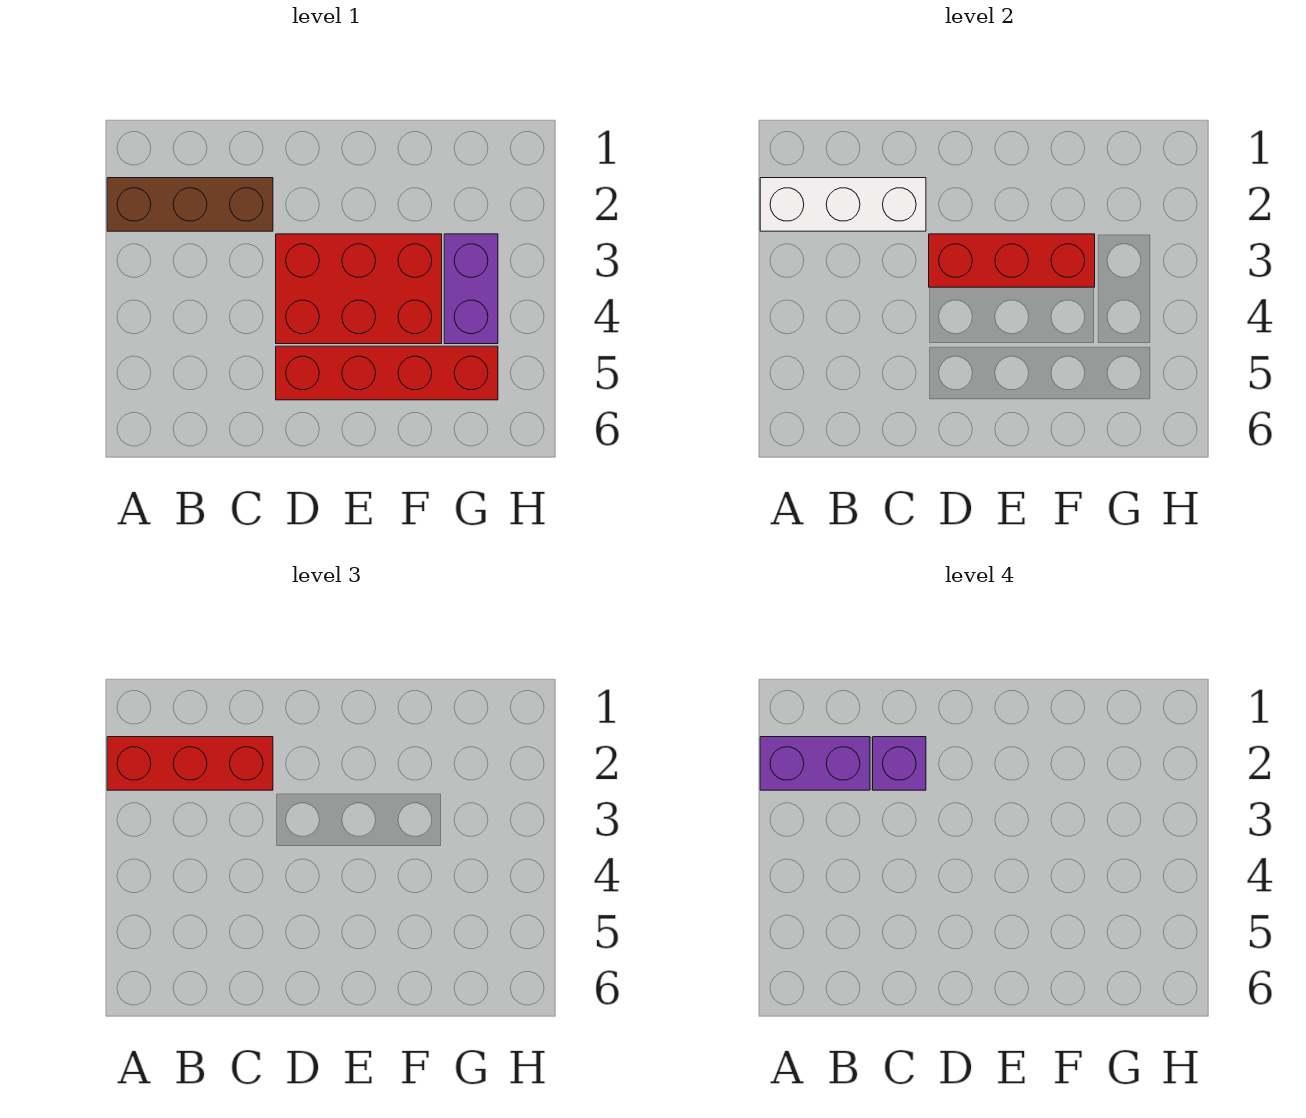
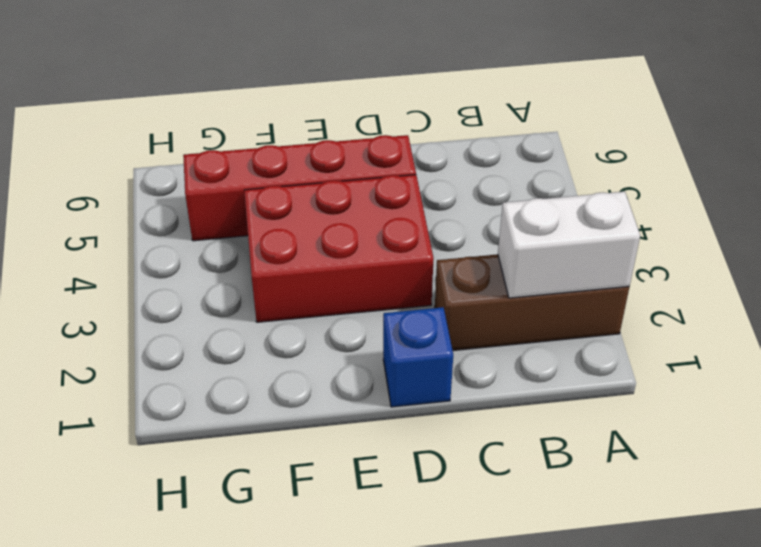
white brick A2:B2 level 2 -> white brick A2:C2 level 2
blue brick D1 level 1 -> none
none -> purple brick G3:G4 level 1
none -> red brick D3:F3 level 2

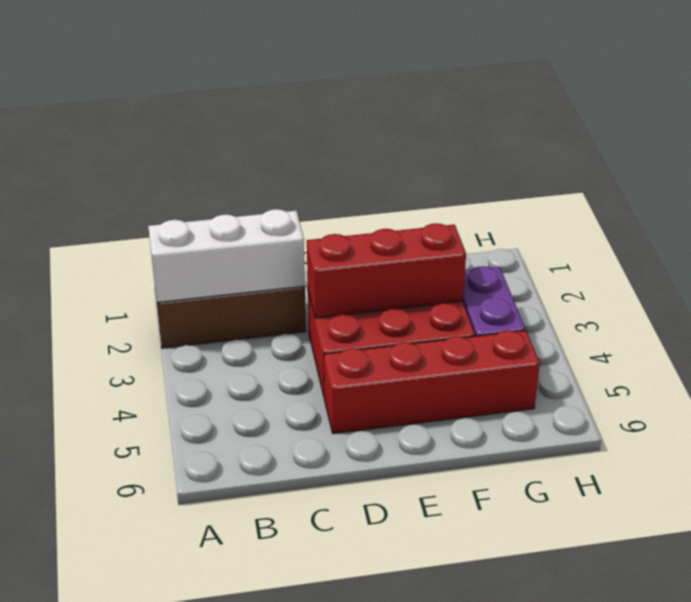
none -> red brick A2:C2 level 3
none -> purple brick A2:B2 level 4

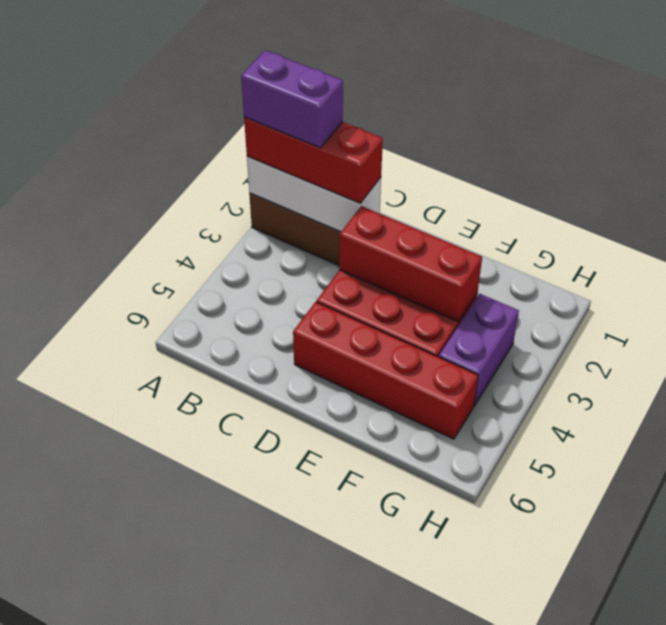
none -> purple brick C2 level 4

